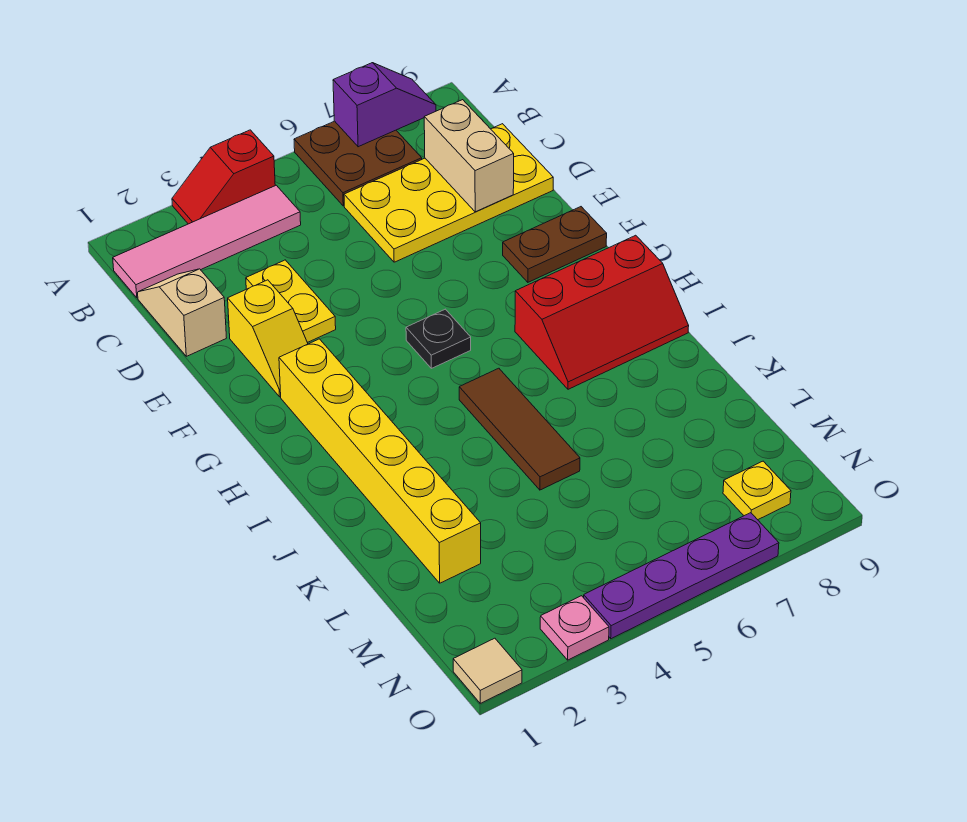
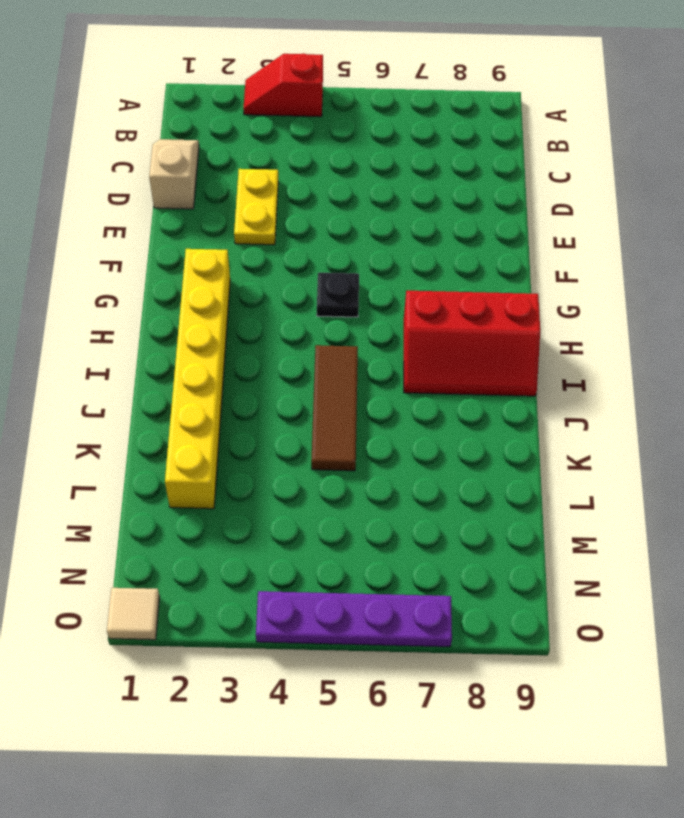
none -> brown plate A6:B7 level 1
none -> pink tile B1:B4 level 1
none -> yellow plate C6:D9 level 1

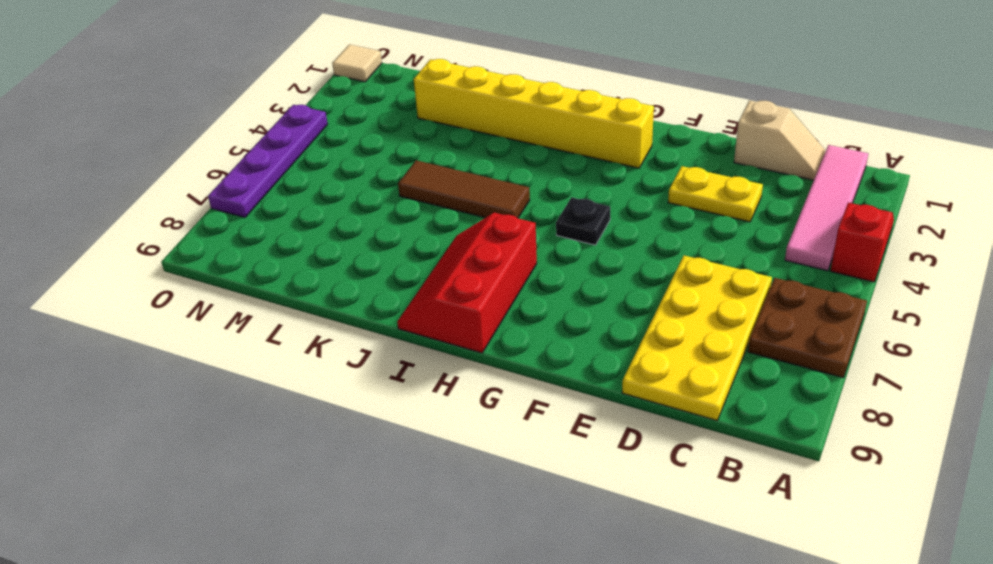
none -> yellow slope E2:F2 level 1 top E
none -> brown plate F8:F9 level 1
none -> yellow plate N8 level 1

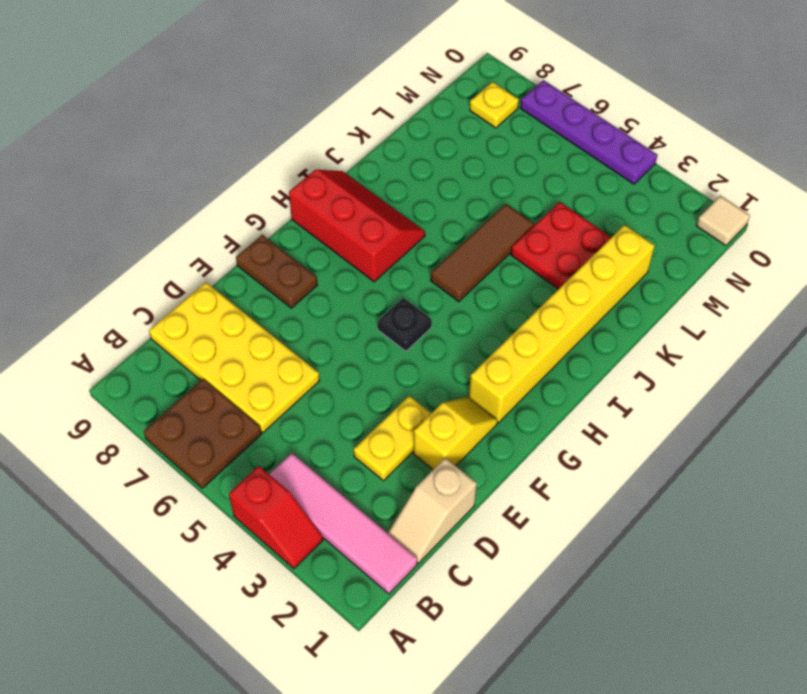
red plate K3:L4 level 1 -> none
none -> pink plate O3 level 1
none -> purple slope A7:A8 level 2 top 7
none -> tan brick C8:D8 level 2

